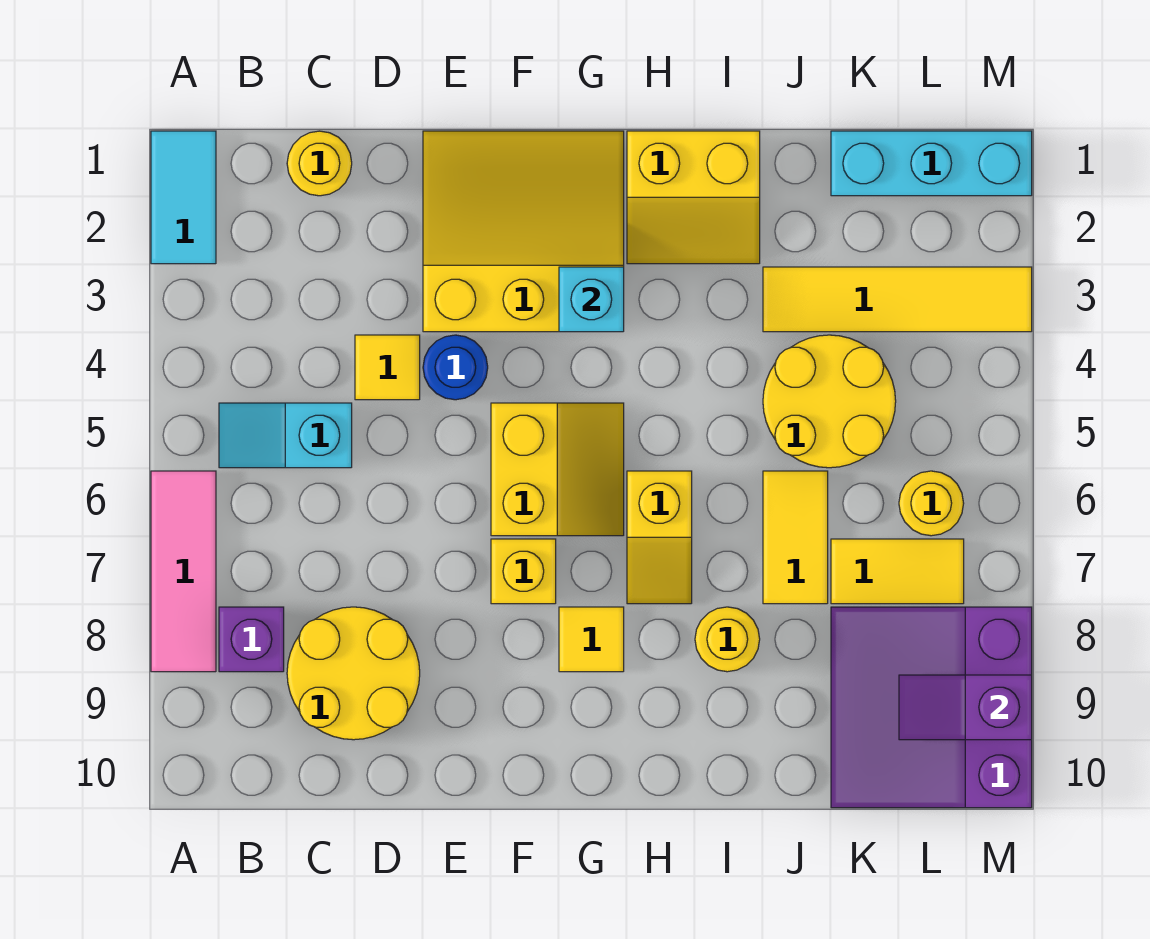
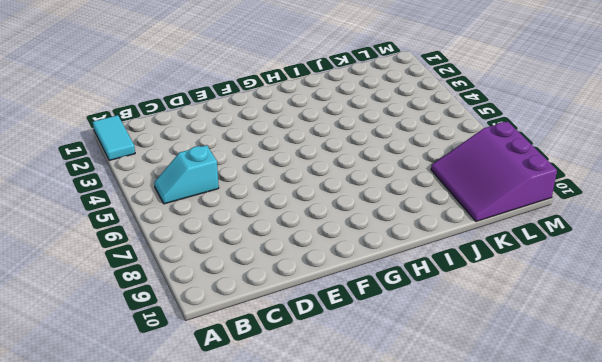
none -> pink tile A6:A8 level 1
none -> purple brick B8 level 1
none -> yellow round brick C1 level 1

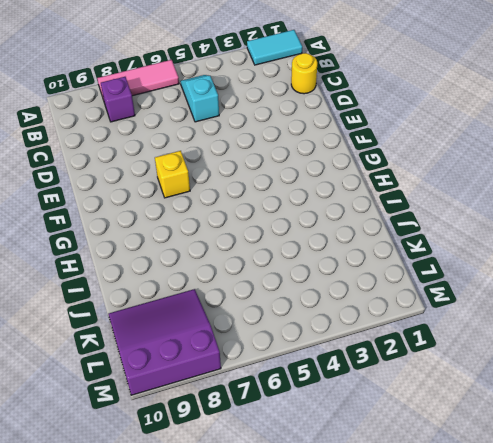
none -> yellow round brick C8:D9 level 1
none -> yellow tile D4 level 1
none -> yellow slope E1:G3 level 1 top 3

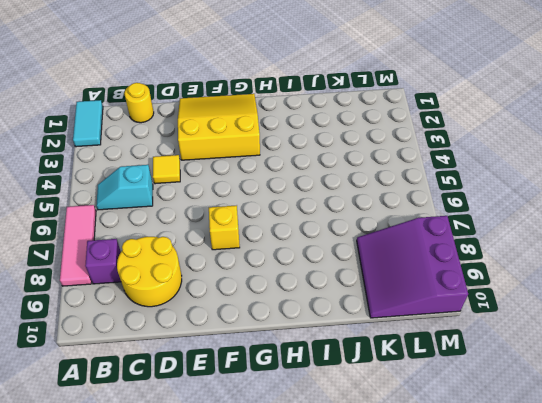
none -> blue round brick E4 level 1
none -> yellow slope F5:G6 level 1 top F
none -> yellow tile G8 level 1

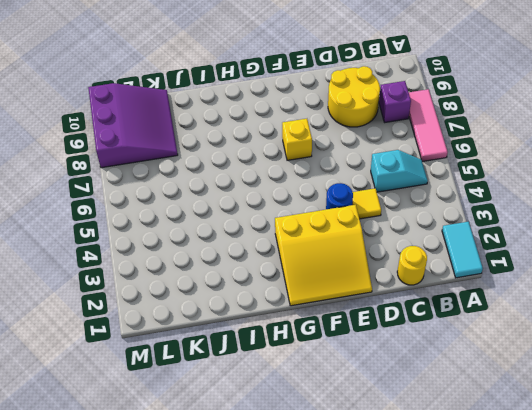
none -> yellow slope F5:G6 level 1 top F
none -> yellow tile G8 level 1
none -> yellow slope H1:I2 level 1 top 1

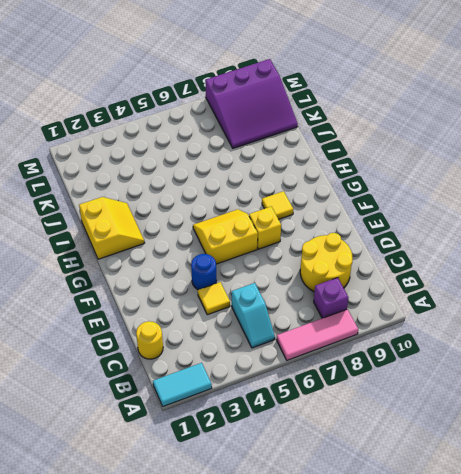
none -> yellow slope E1:G3 level 1 top 3
none -> yellow slope H6:H7 level 1 top 6
none -> yellow round brick I8 level 1

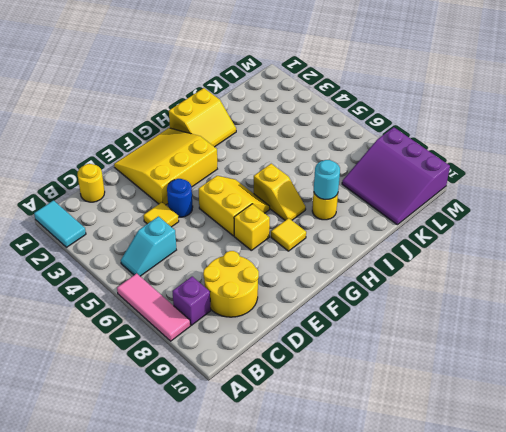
cyan round brick I8 level 2 -> none
none -> yellow tile J3:M3 level 1
none -> yellow round brick J4:K5 level 1
none -> yellow tile J6:J7 level 1

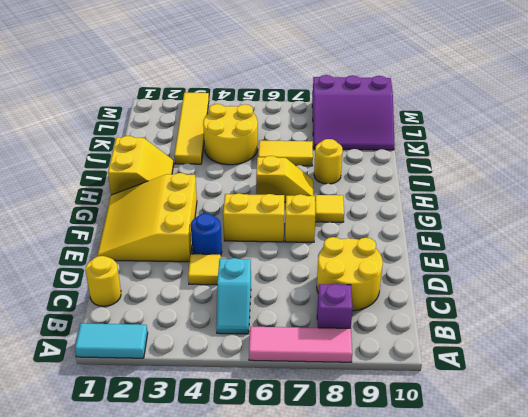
none -> cyan brick K1:M1 level 1
none -> yellow tile K7:L7 level 1
none -> yellow round brick L6 level 1

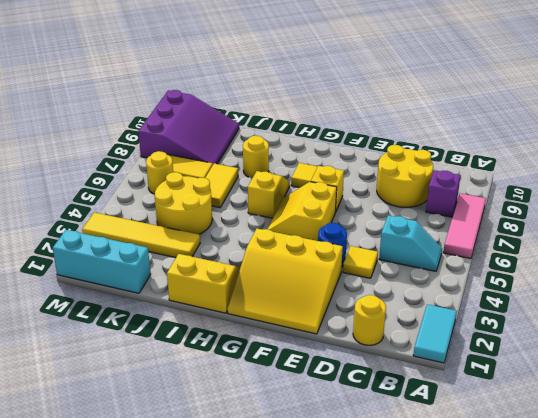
none -> cyan brick G3 level 2
none -> purple slope L9:M9 level 2 top M

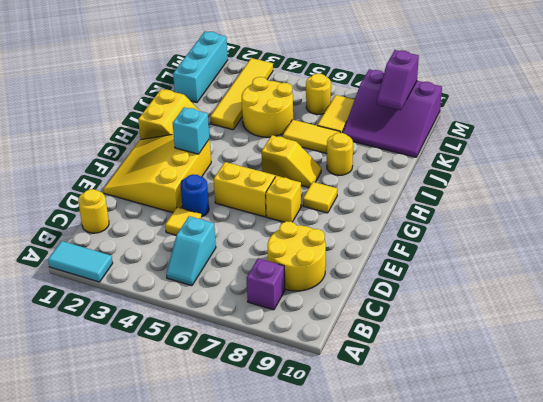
none -> pink tile A6:A8 level 1

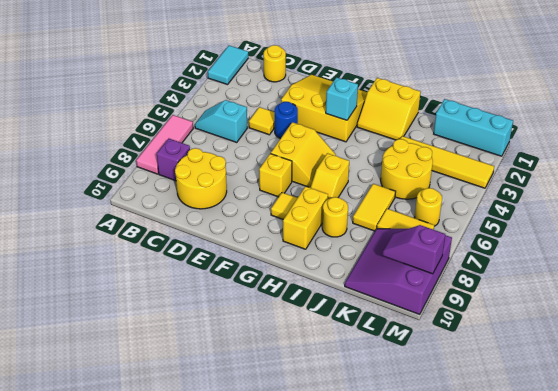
yellow brick H8:H9 level 1 -> none

